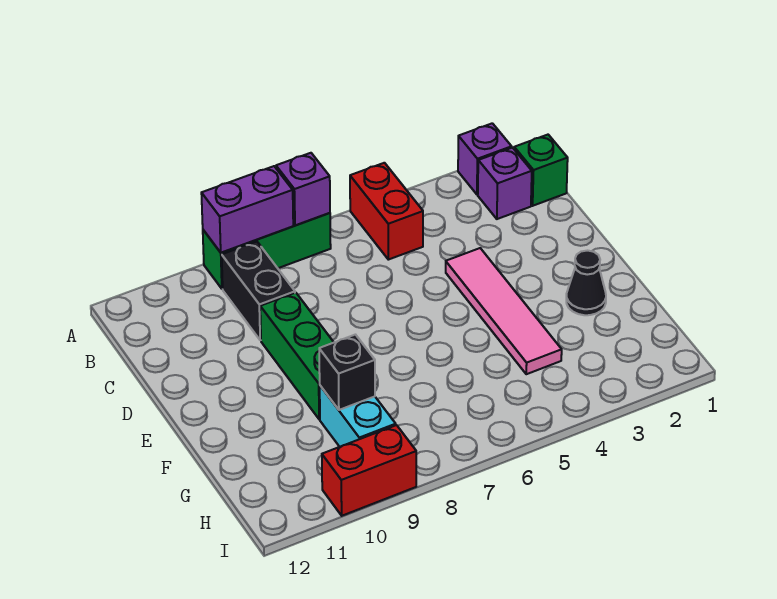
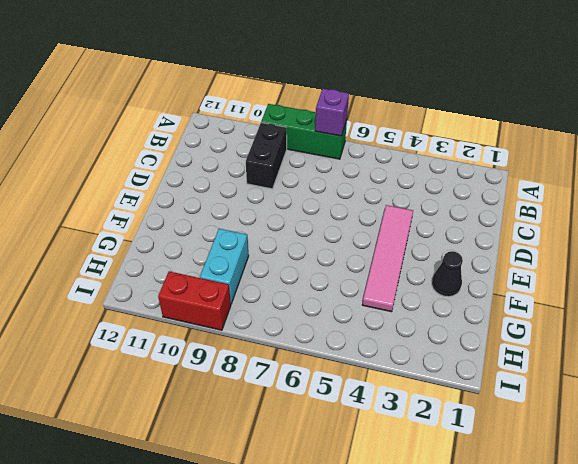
none -> purple brick A2 level 1
none -> red brick A5:B5 level 1
none -> green brick B1 level 1

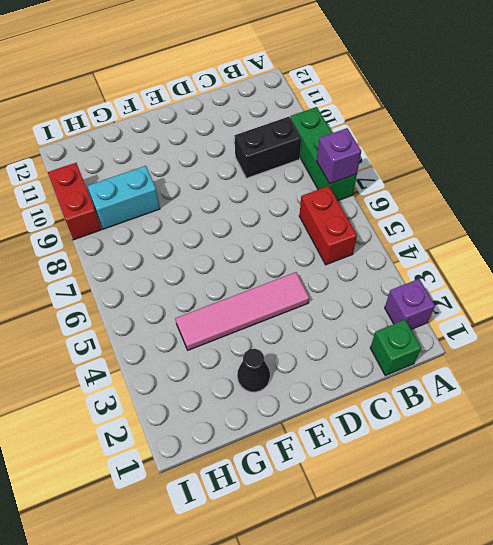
red brick B5:B6 level 1 -> red brick A5:B5 level 1
none -> purple brick B2 level 1
none -> green brick D9:F9 level 1
none -> purple brick A8:A9 level 2

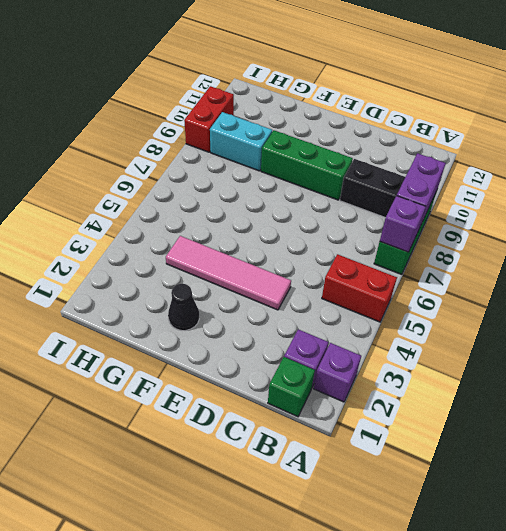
none -> black brick G9 level 2

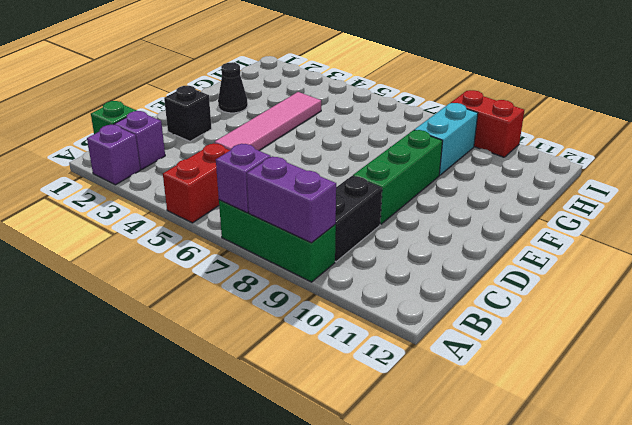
black brick D2 level 1 -> black brick G9 level 2

